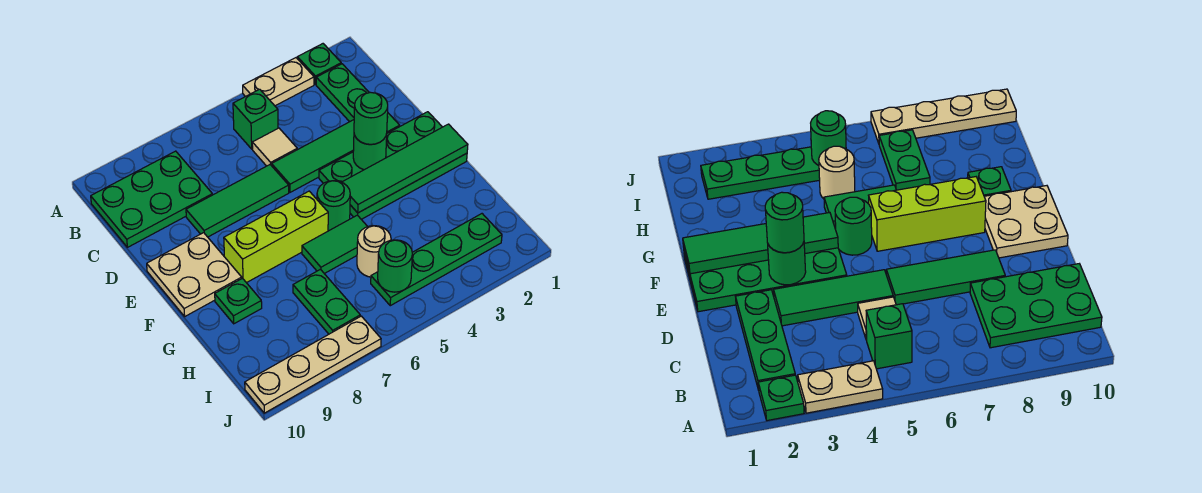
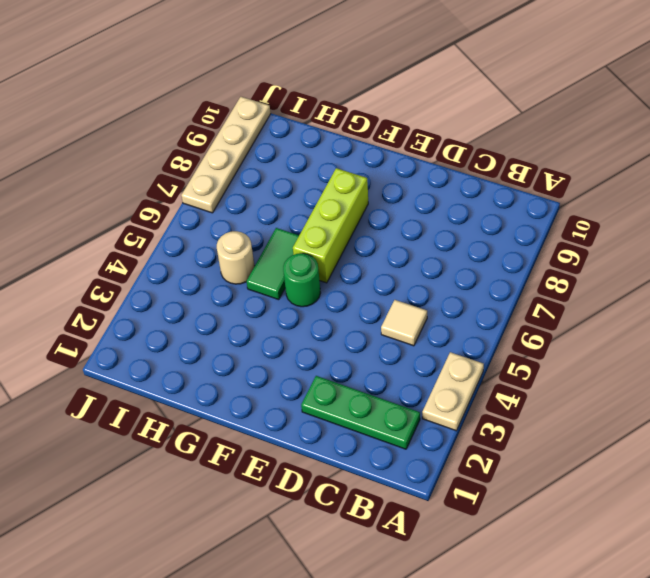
none -> green plate A2 level 1
none -> green brick B5 level 1
none -> green plate B8:C10 level 1

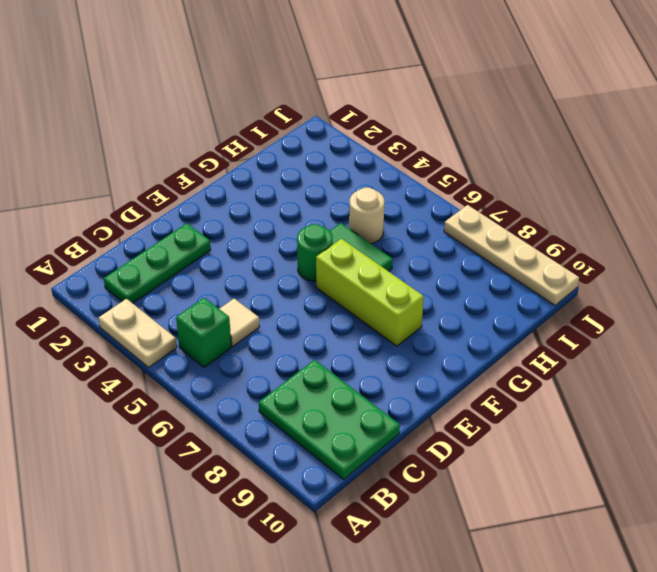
none -> green plate A2 level 1
none -> green tile D3:D5 level 1
none -> green tile D6:D8 level 1

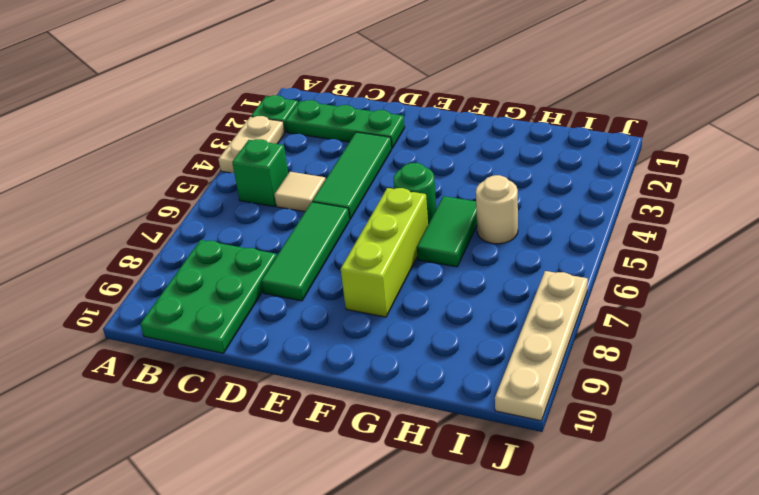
none -> green plate E1:F4 level 1
none -> tan plate E9:F10 level 1
none -> green plate G9 level 1

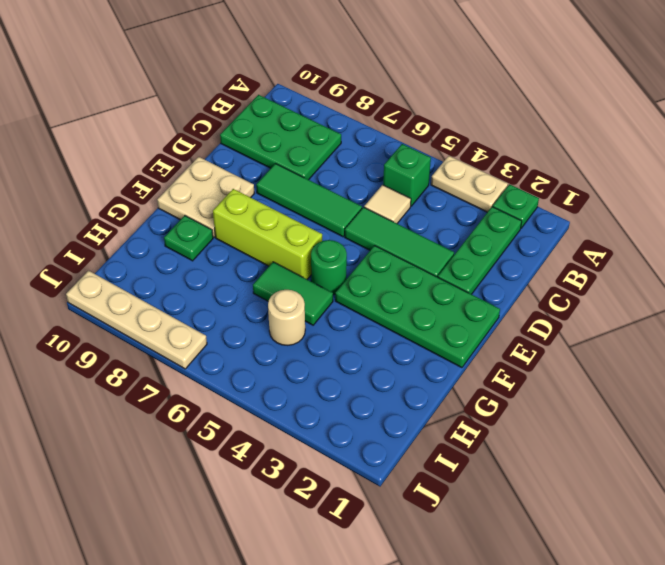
none -> green plate H7:I7 level 1
none -> green plate I2:I5 level 1
none -> green round brick E3 level 2

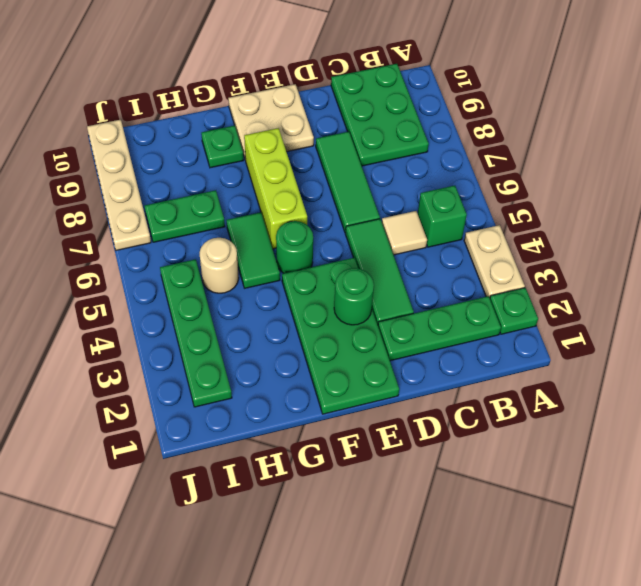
none -> green tile F1:F4 level 2
none -> green round brick I5 level 2
none -> green round brick E3 level 3

